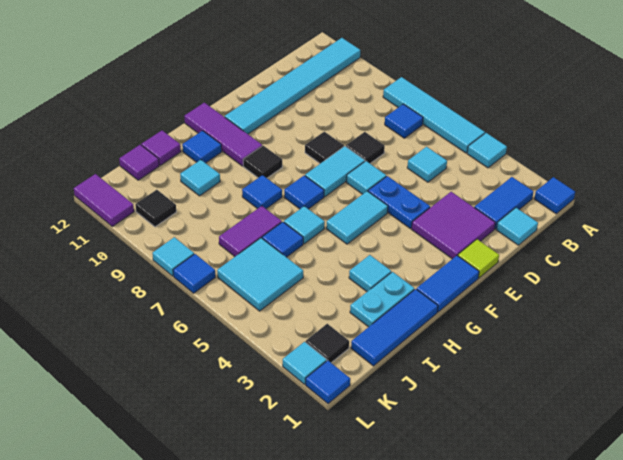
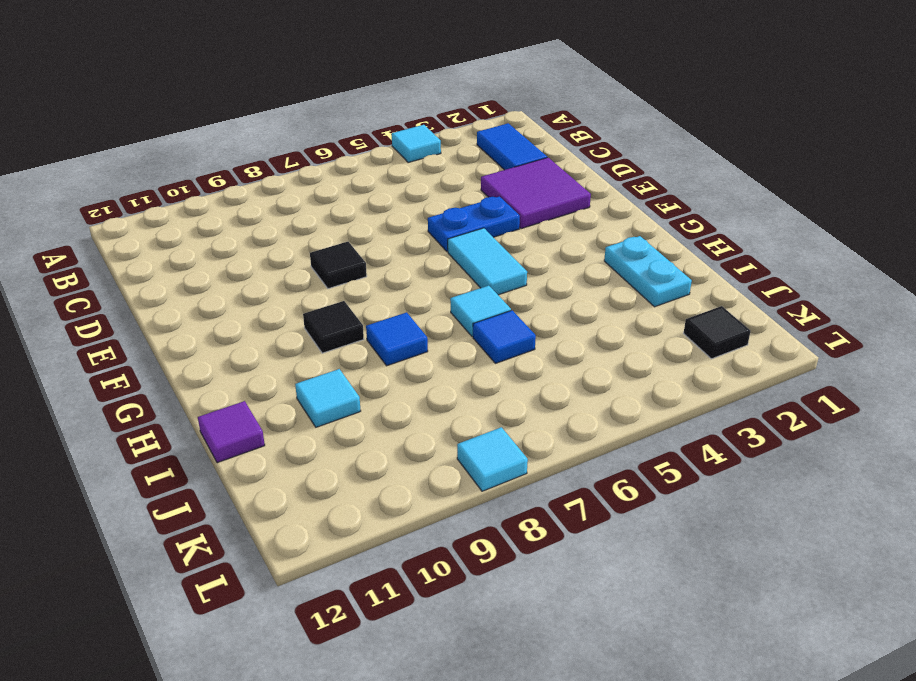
none -> blue tile A1 level 1
none -> cyan tile A5:A8 level 1
none -> cyan tile A11:F11 level 1
none -> blue tile B7 level 1

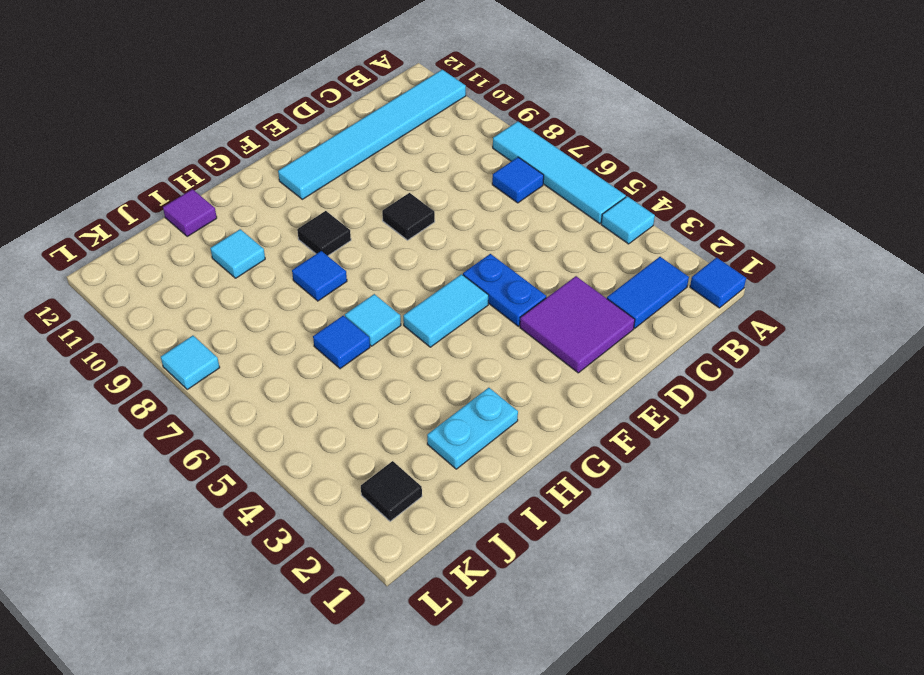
none -> cyan tile C1 level 1
none -> cyan tile C5 level 1
none -> black tile D7 level 1
none -> lime tile E1 level 1

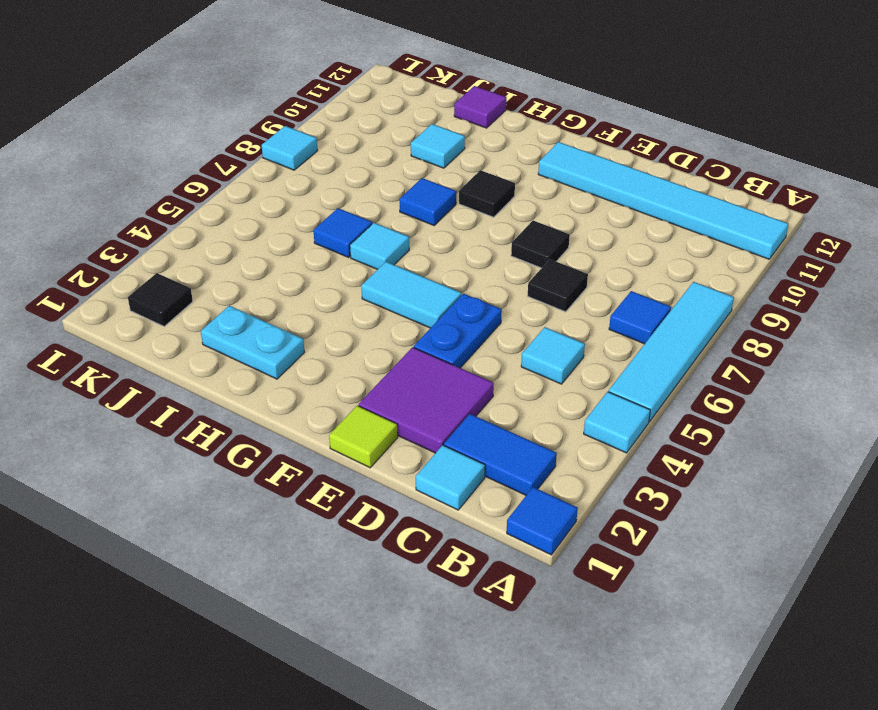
none -> cyan tile E6 level 1
none -> cyan tile E7:F7 level 1
none -> blue tile F1:G1 level 1
none -> blue tile G7 level 1

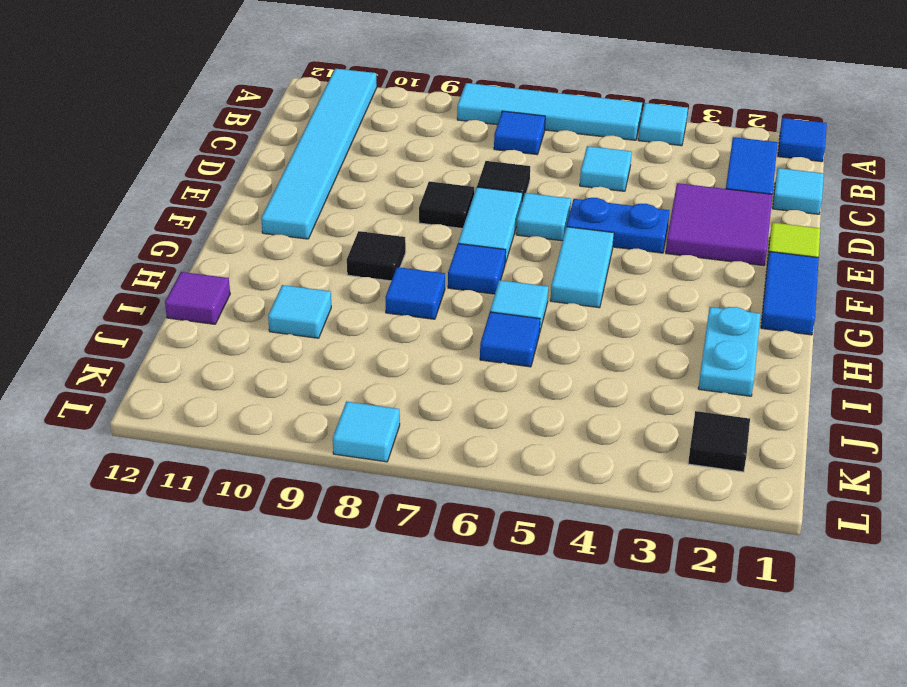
none -> purple tile G10:G12 level 1
none -> blue tile H1:J1 level 1
none -> cyan tile H3 level 1
none -> blue tile H11 level 1

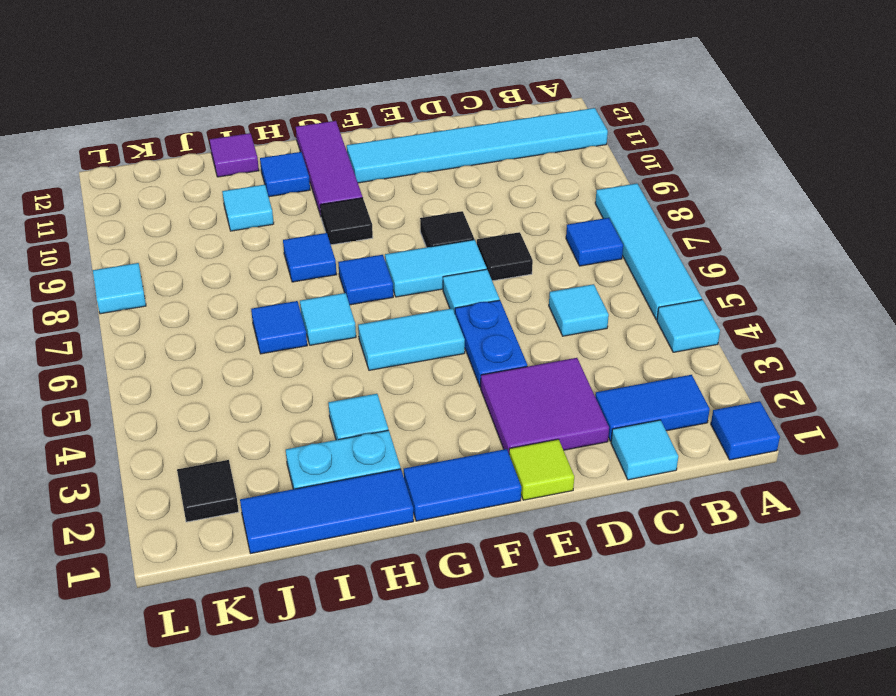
none -> purple tile I7:J7 level 1
none -> cyan tile J5:K6 level 1
none -> purple tile J12 level 1
none -> black tile K10 level 1

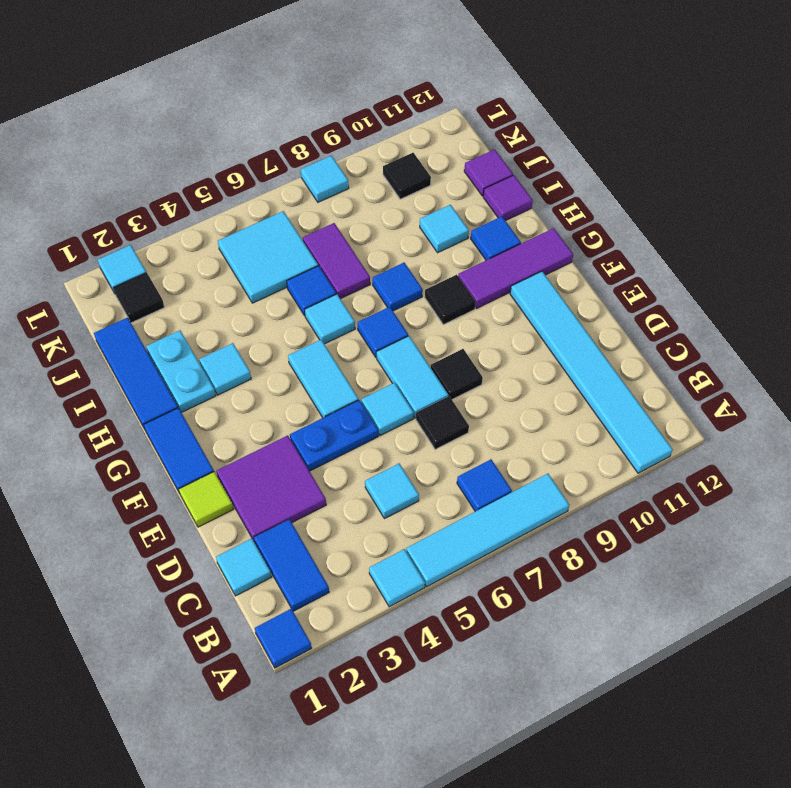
none -> blue tile L1 level 1
none -> blue tile L7 level 1
none -> purple tile L11:L12 level 1

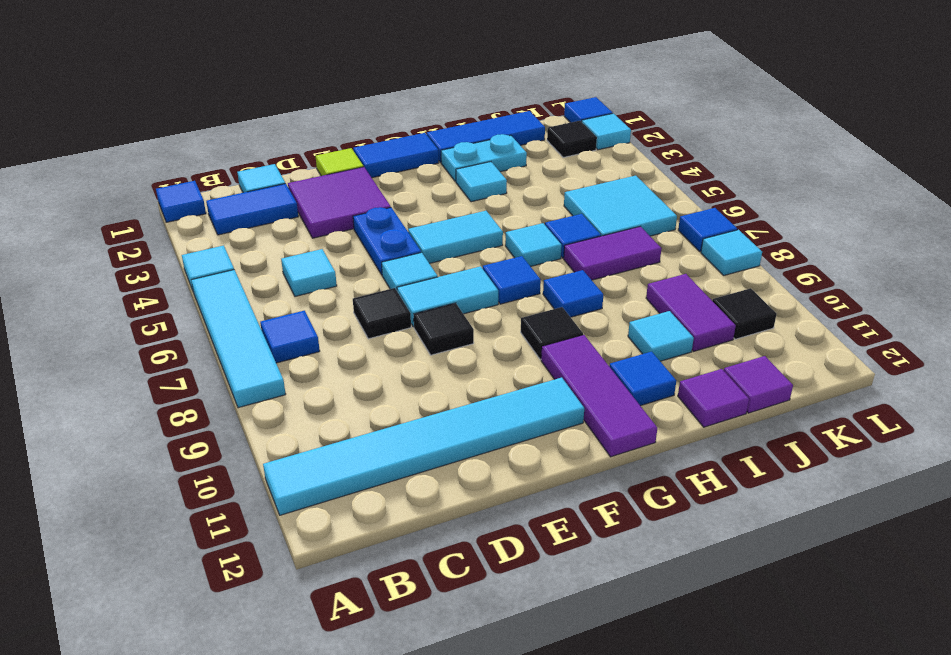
purple tile J9:J10 level 1 -> purple tile L11:L12 level 1

